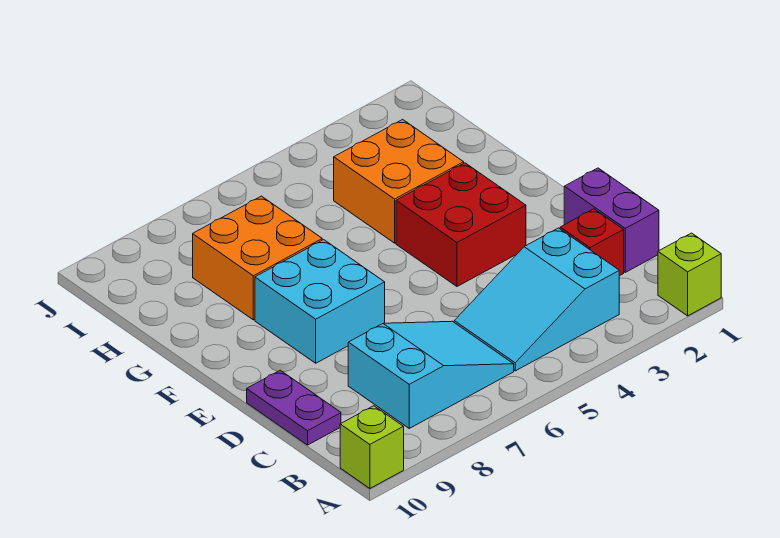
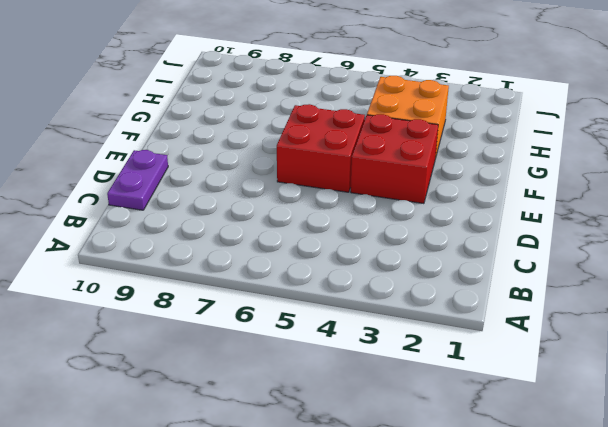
red brick E5:F6 level 1 -> none
none -> lime brick A1 level 1
none -> lime brick A10 level 1

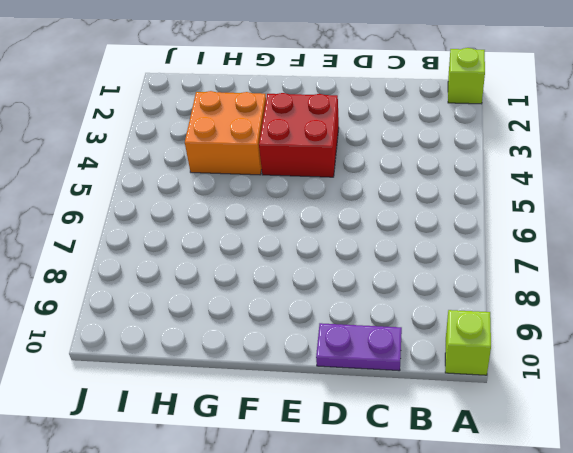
none -> cyan slope B3:C5 level 1 top 3
none -> cyan slope B6:C8 level 1 top 8

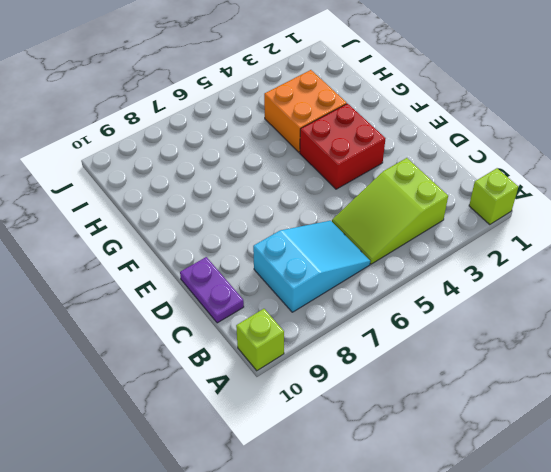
lime slope B3:C5 level 1 top 3 -> cyan slope B3:C5 level 1 top 3
none -> purple brick C1:D1 level 1
none -> red brick C2 level 1

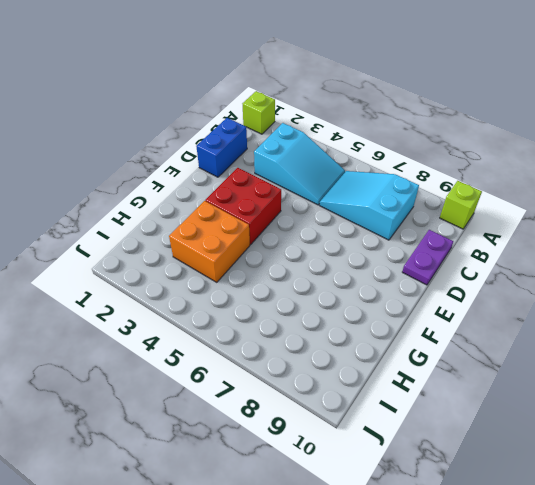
blue brick C1:D1 level 1 -> purple brick C1:D1 level 1
none -> red brick C2 level 1
none -> cyan brick E7:F8 level 1

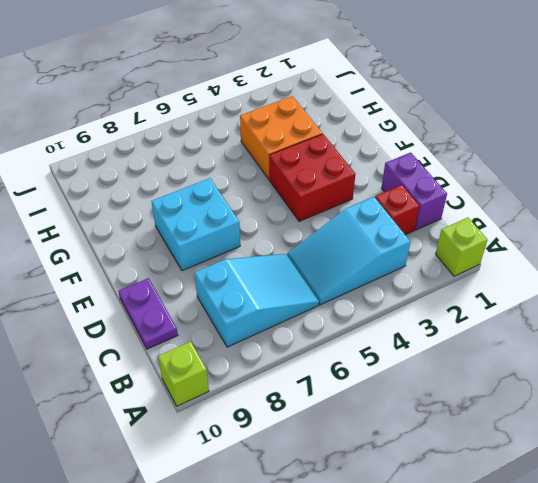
none -> orange brick G7:H8 level 1

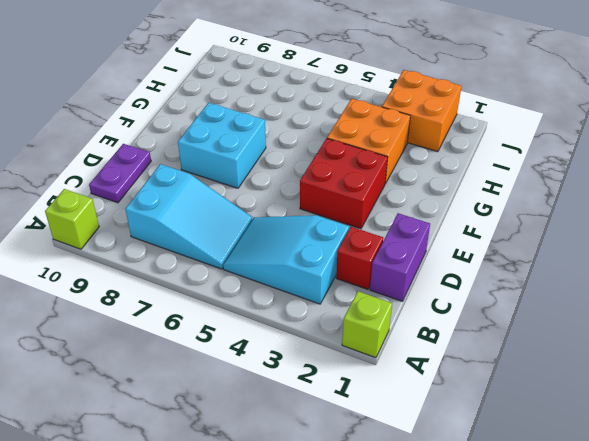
orange brick I2:J3 level 1 -> orange brick G7:H8 level 1

